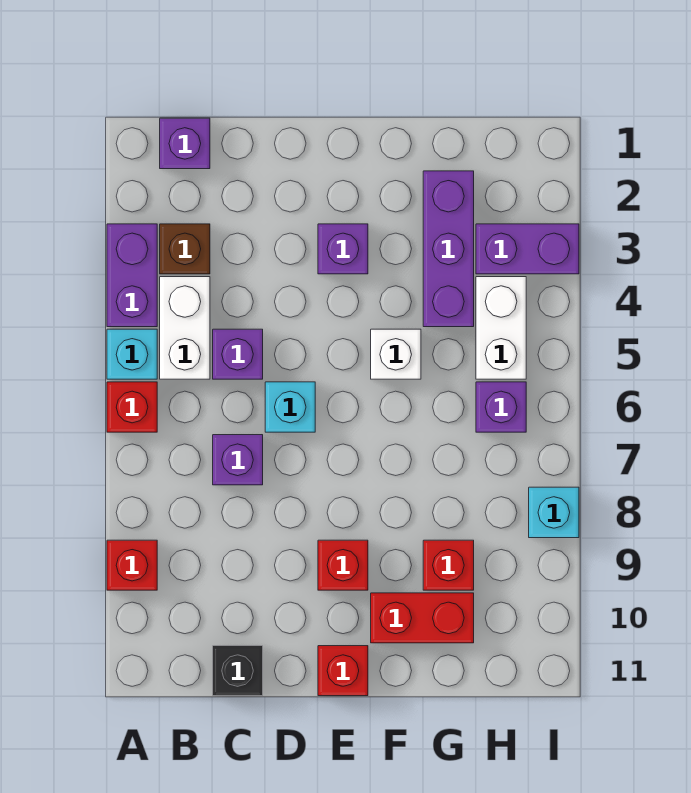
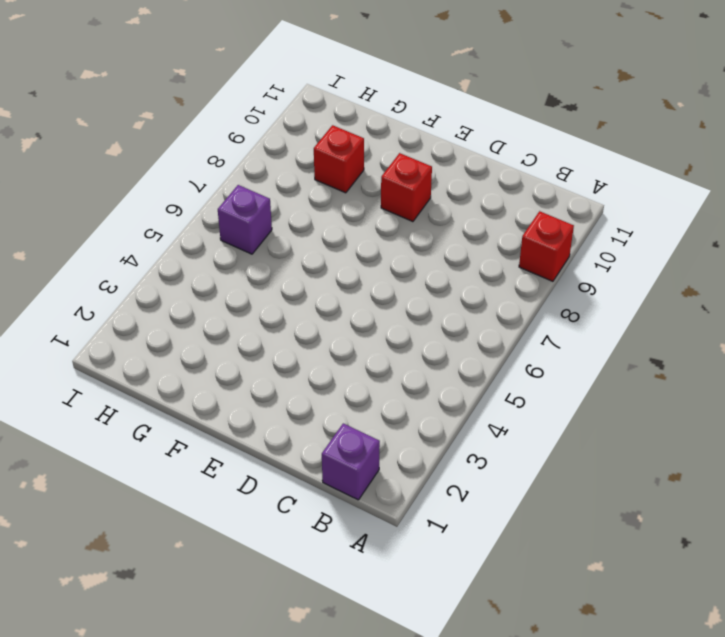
none -> purple brick A3:A4 level 1
none -> cyan brick A5 level 1
none -> red brick A6 level 1

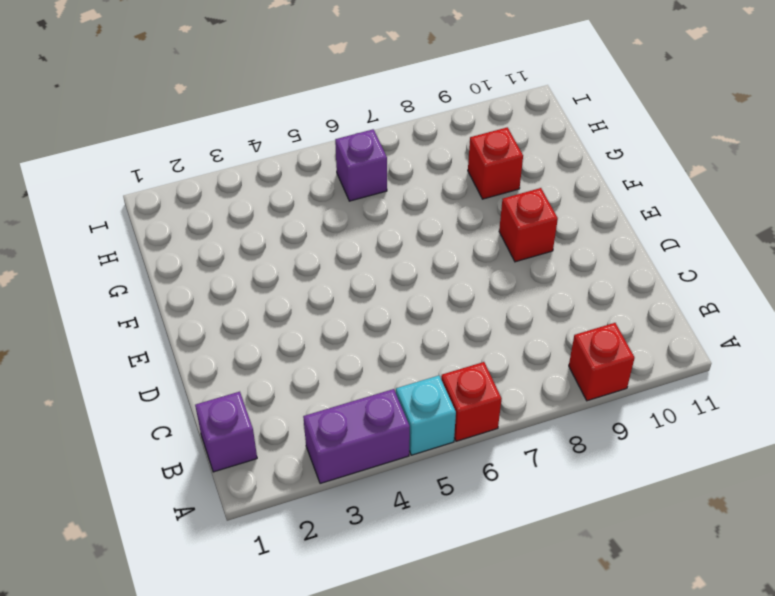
none -> brown brick B3 level 1
none -> white brick B4:B5 level 1
none -> purple brick C5 level 1

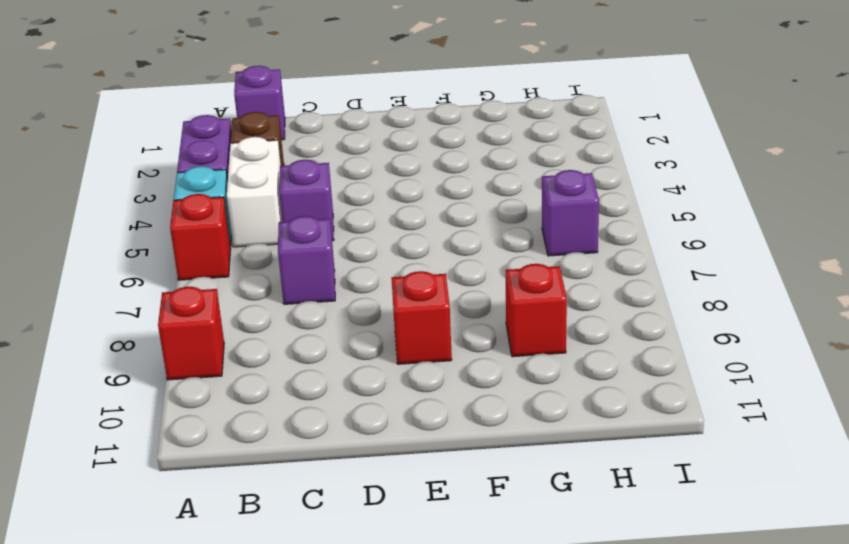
none -> black brick C11 level 1
none -> cyan brick D6 level 1
none -> purple brick E3 level 1

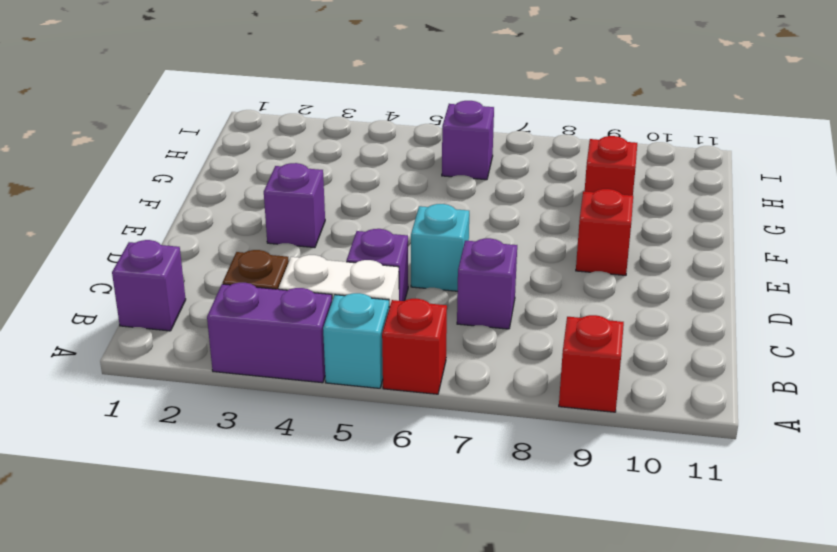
none -> black brick C11 level 1
none -> red brick E11 level 1
none -> white brick F5 level 1

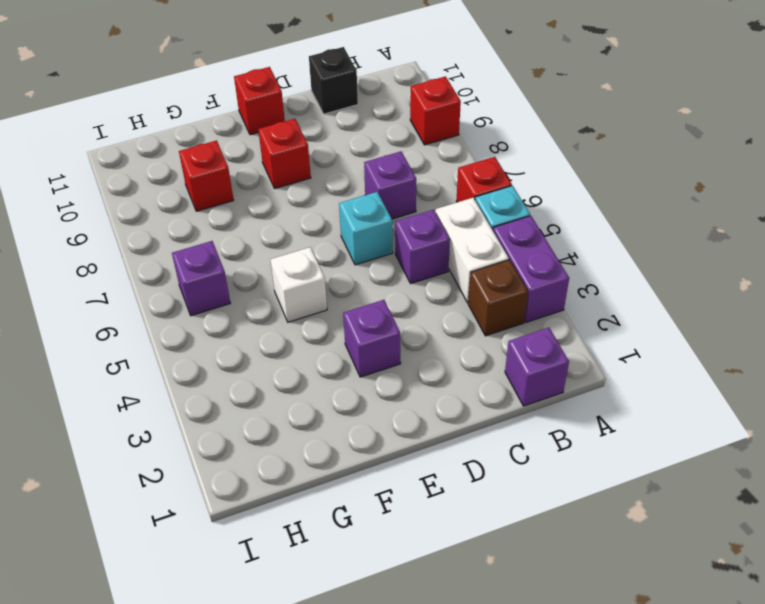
none -> red brick F10:G10 level 1
none -> purple brick G2:G4 level 1
none -> purple brick H3:I3 level 1

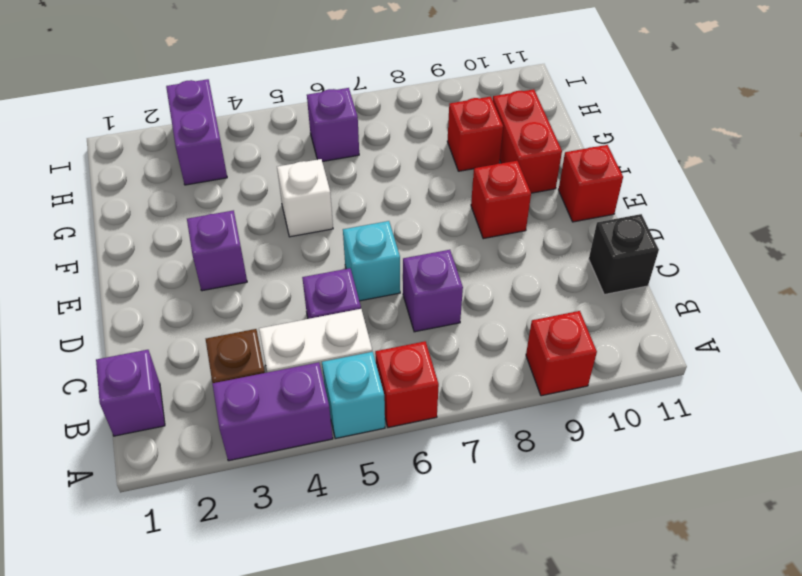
none -> purple brick G2:G4 level 1
none -> white brick H4:H5 level 1
none -> cyan brick I8 level 1

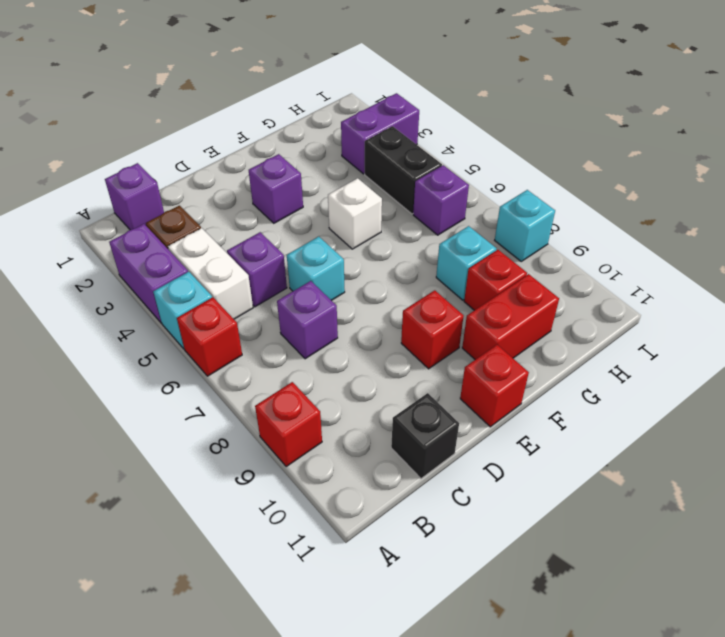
cyan brick G8 level 1 -> none
black brick H4:H5 level 1 -> white brick H4:H5 level 1
none -> purple brick G2:G4 level 1

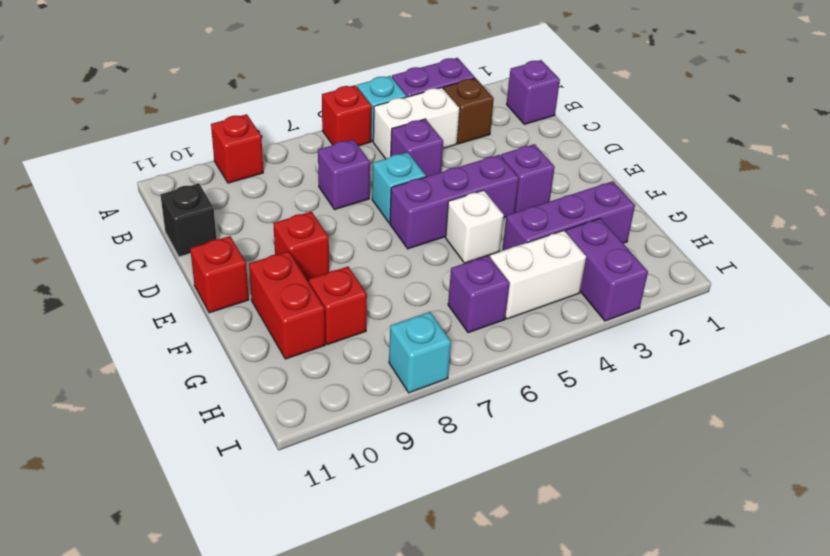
purple brick E4:E6 level 1 -> none

